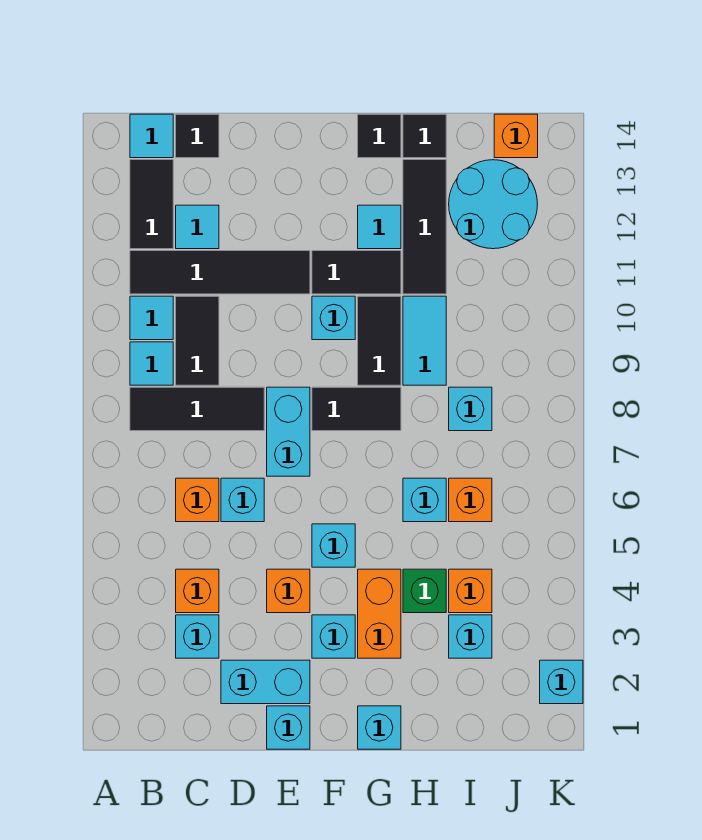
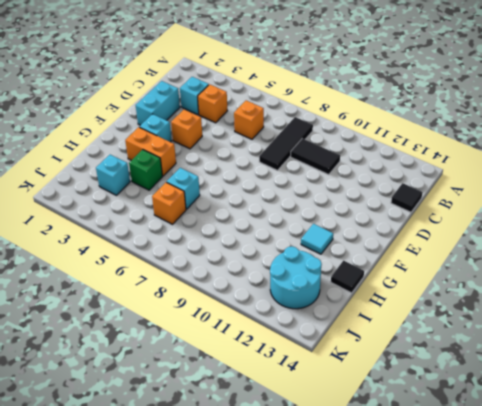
none -> cyan tile B9 level 1
none -> cyan tile B10 level 1
none -> black tile B11:E11 level 1
none -> black tile B12:B13 level 1

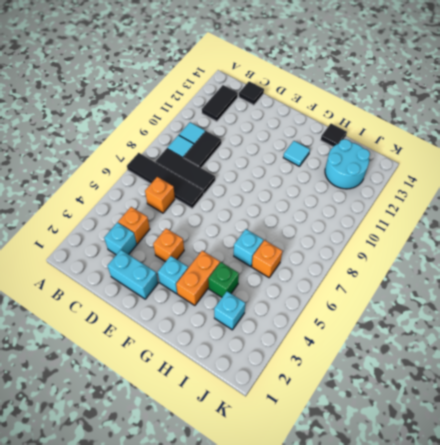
black tile A7:D7 level 1 -> black tile B11:E11 level 1
none -> cyan tile B14 level 1
none -> cyan tile C12 level 1
none -> cyan brick D6 level 1
none -> cyan brick E1 level 1

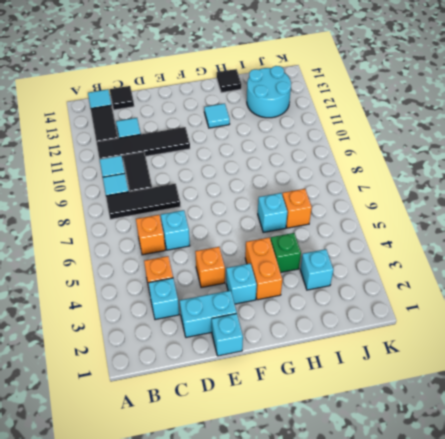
none -> cyan brick E7:E8 level 1
none -> cyan brick F5 level 1
none -> black tile F8:G8 level 1
none -> cyan brick F10 level 1

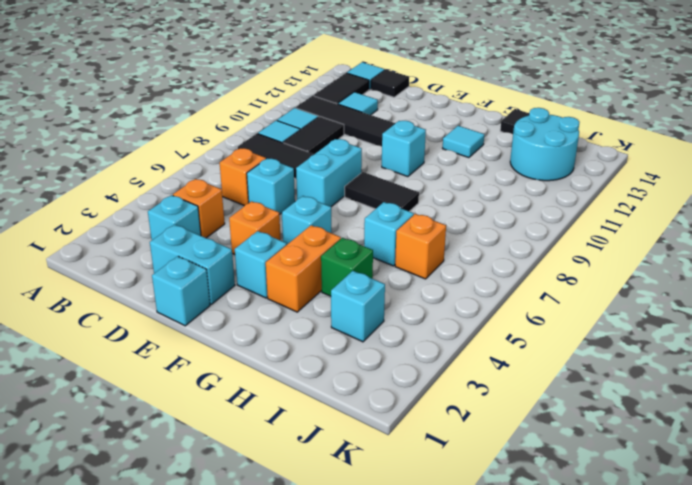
none -> black tile F11:G11 level 1
none -> cyan brick G1 level 1
none -> black tile G9:G10 level 1
none -> black tile G14 level 1

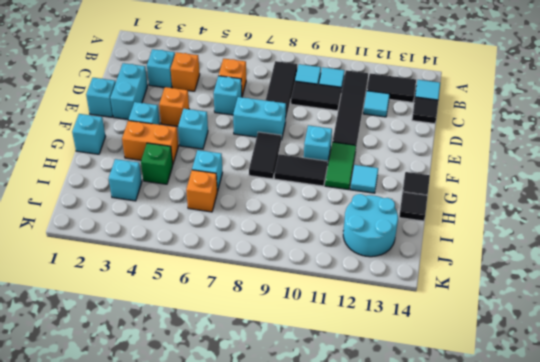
green tile F11:G11 level 1 -> black tile F11:G11 level 1
none -> cyan tile H9:H10 level 1
none -> black tile H11:H13 level 1
none -> orange brick I4 level 1
none -> cyan brick I8 level 1

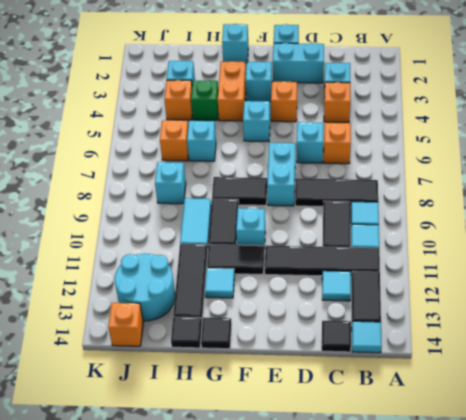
none -> cyan brick K2 level 1

